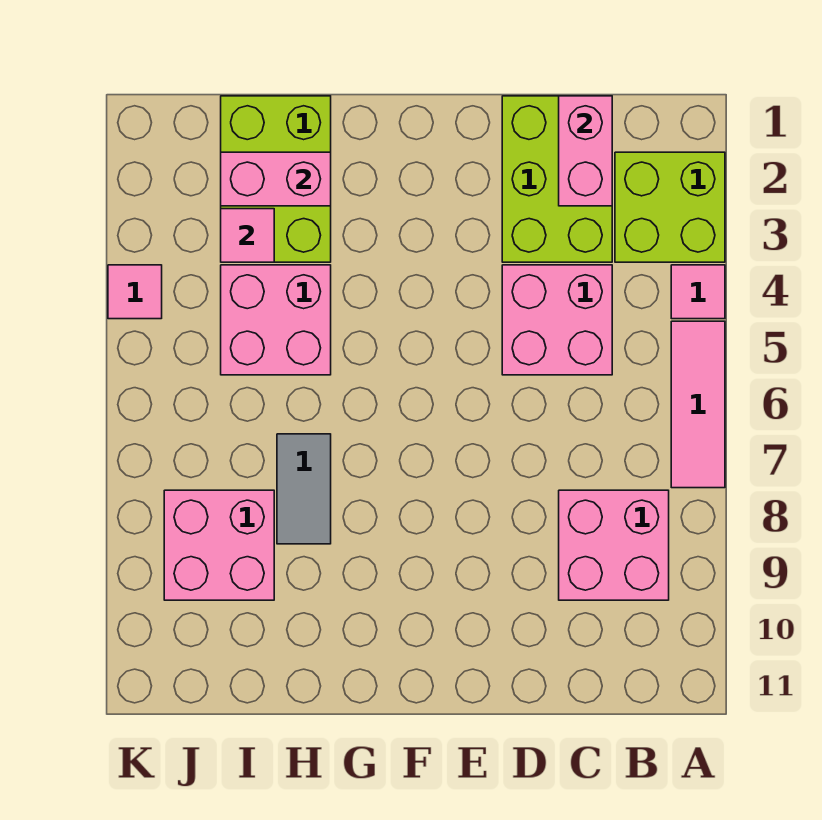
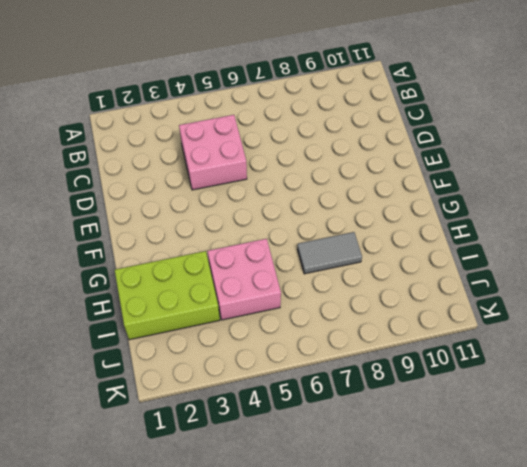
none -> lime brick A2:B3 level 1
none -> pink tile A4 level 1
none -> pink tile A5:A7 level 1

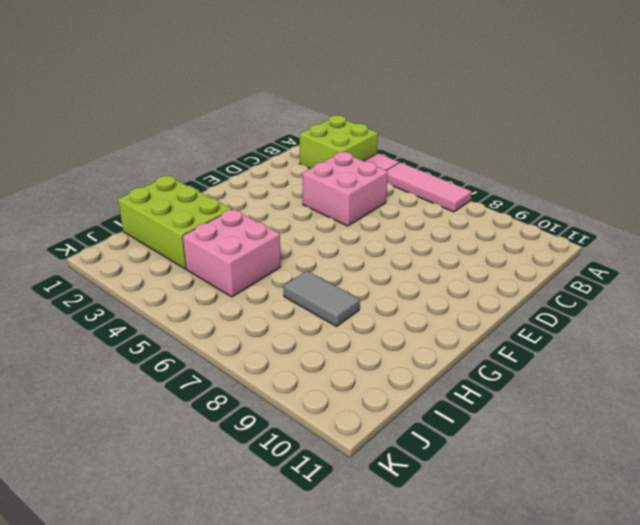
none -> pink brick B8:C9 level 1
none -> lime brick C1:D3 level 1
none -> pink brick I8:J9 level 1

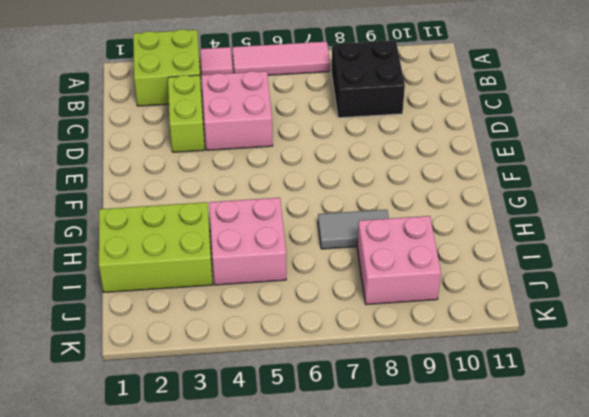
black brick B8:C9 level 1 -> pink brick B8:C9 level 1
lime brick C3:D3 level 1 -> lime brick C1:D3 level 1
none -> pink tile K4 level 1
none -> pink brick C1:C2 level 2
none -> pink brick H2:I2 level 2

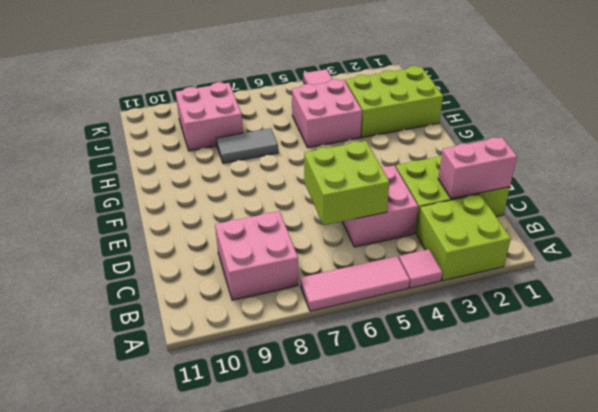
lime brick C5:D6 level 2 -> none
none -> pink brick H2:I2 level 2
none -> pink tile I3 level 2

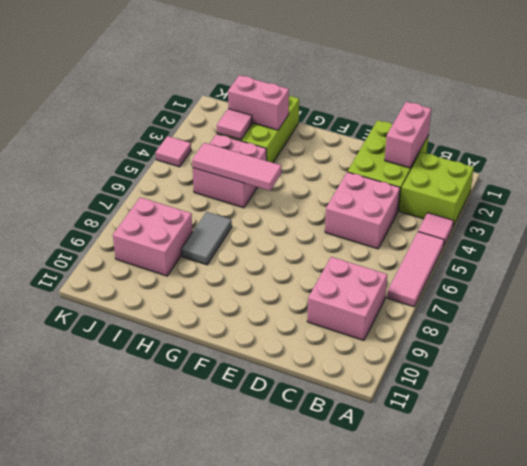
pink tile G5:I5 level 2 -> none

